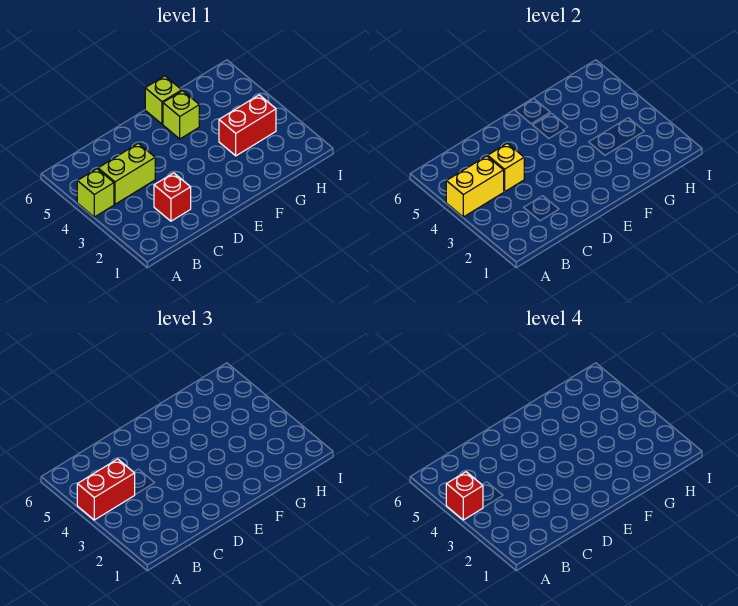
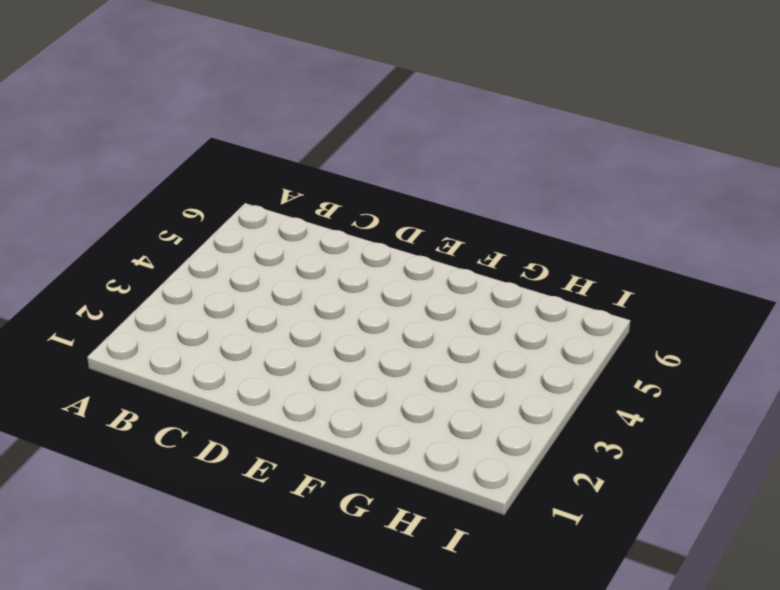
none -> lime brick A4 level 1
none -> lime brick B4:C4 level 1

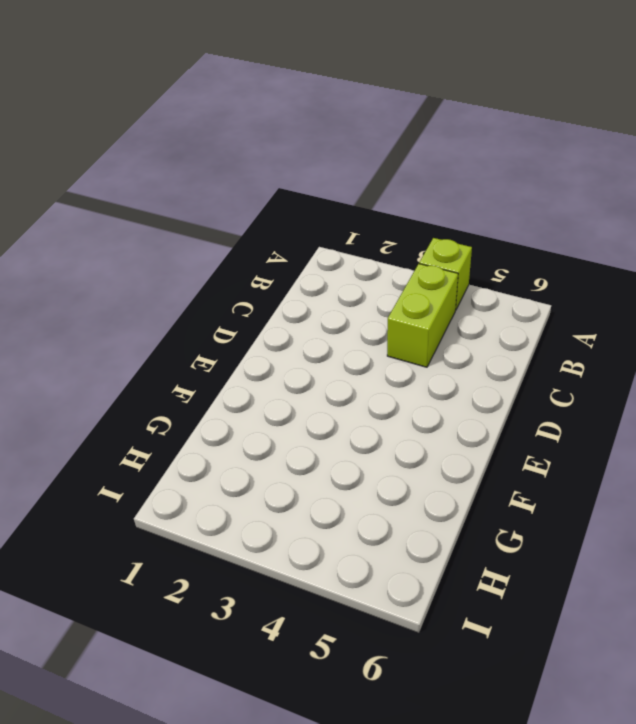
none -> red brick C2 level 1
none -> lime brick F5 level 1

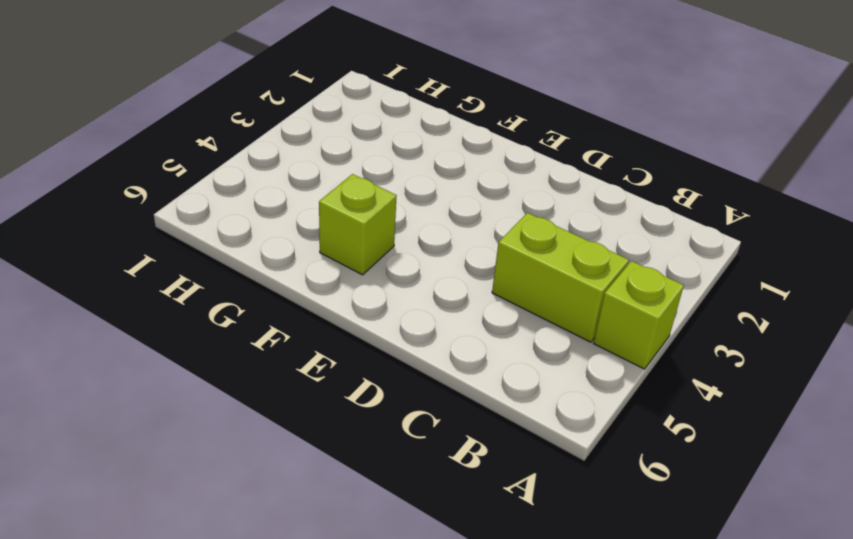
none -> red brick C2 level 1
none -> lime brick F6 level 1

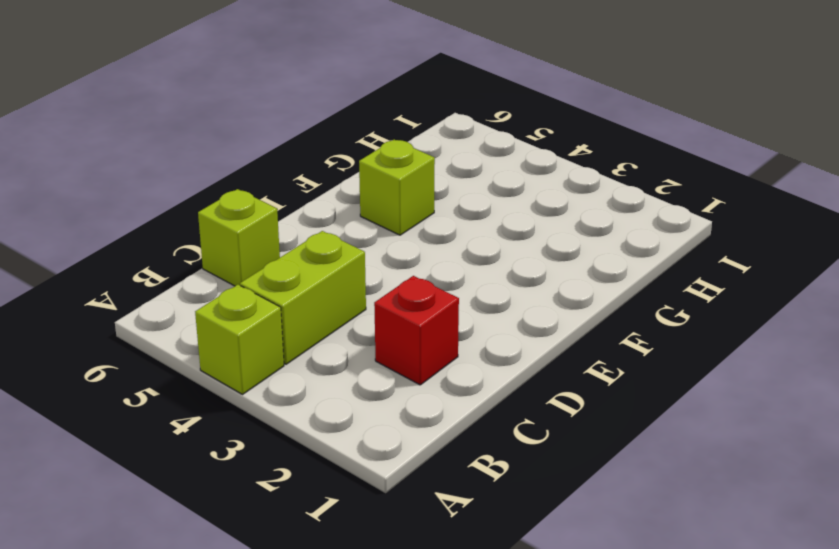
lime brick C6 level 1 -> lime brick F6 level 1
none -> red brick G3:H3 level 1
none -> yellow brick A4:B4 level 2

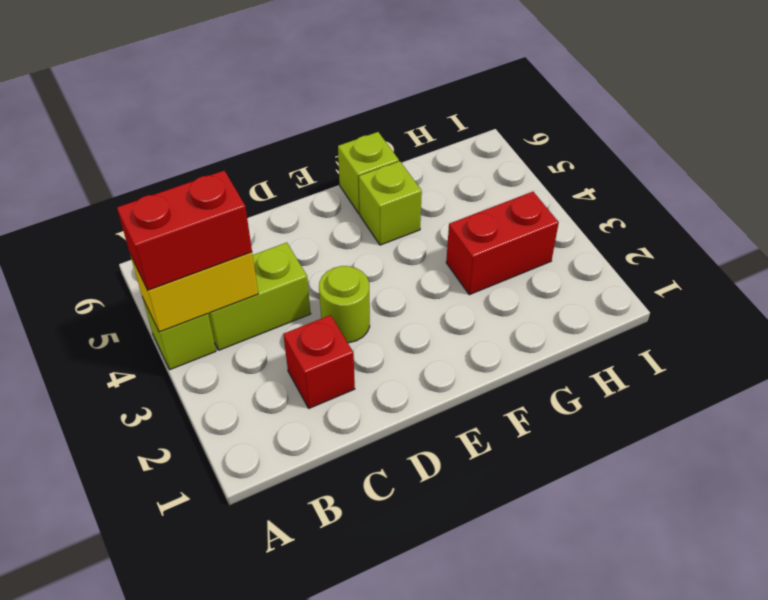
lime round brick D3 level 1 -> none
none -> yellow brick C4 level 2
none -> red brick A4 level 4

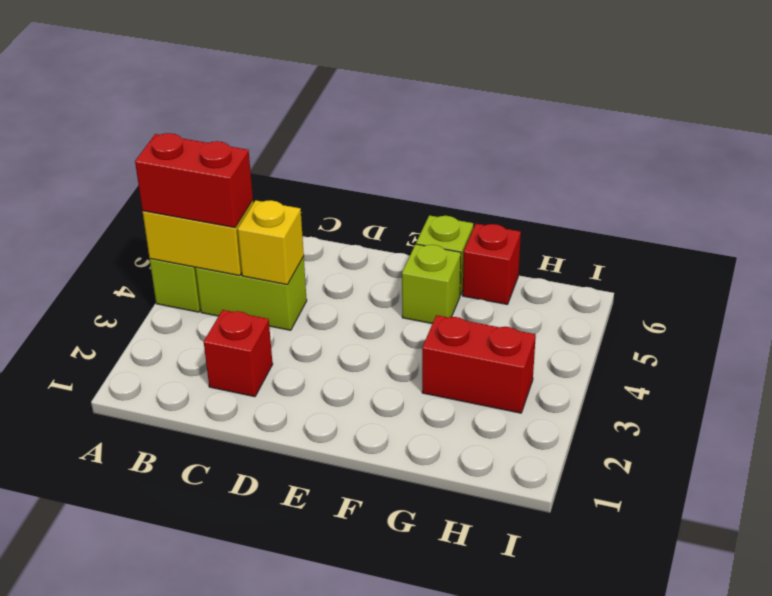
red brick G6 level 1 -> red brick A4 level 4

